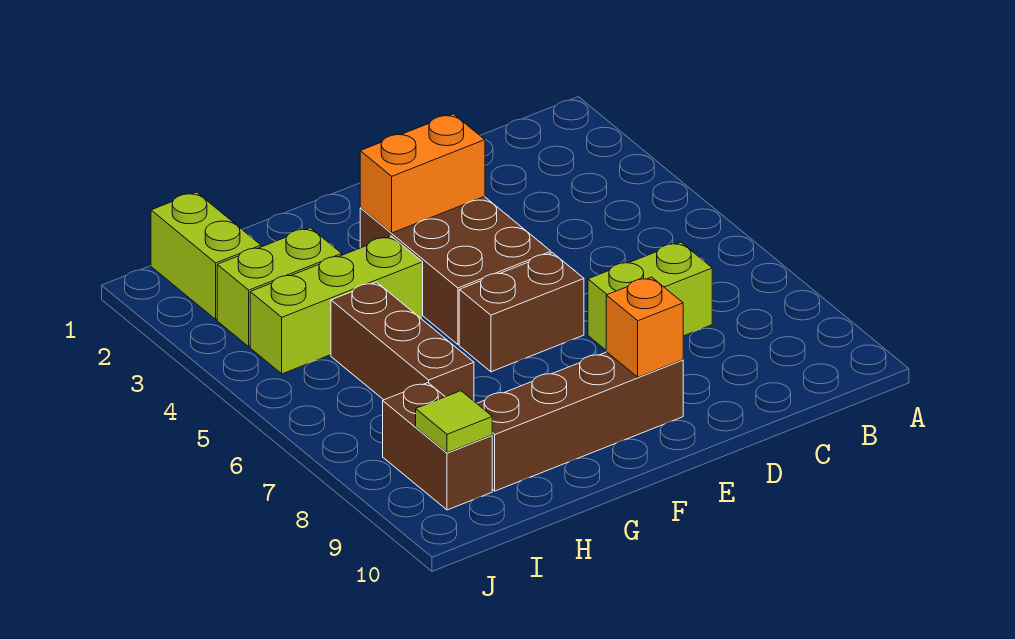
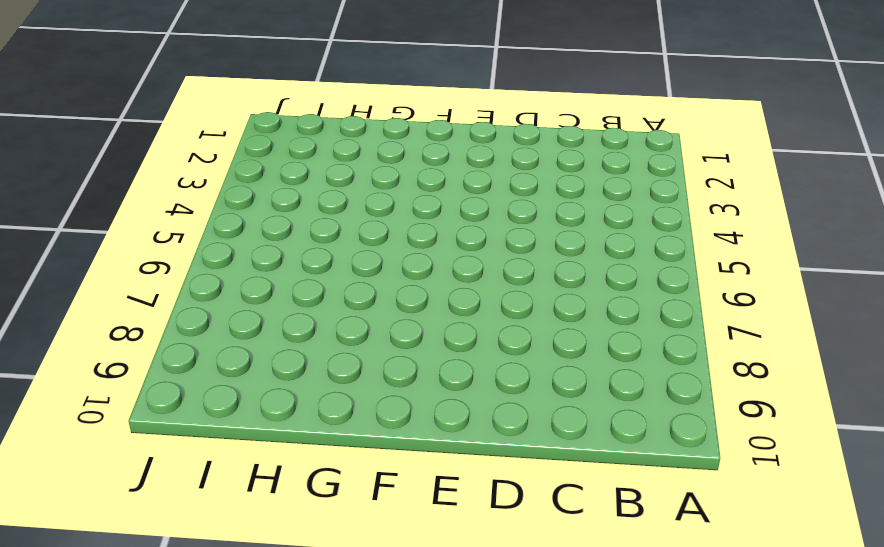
none -> lime brick C7:D7 level 1
none -> brown brick E3:F5 level 1
none -> brown brick E6:F6 level 1

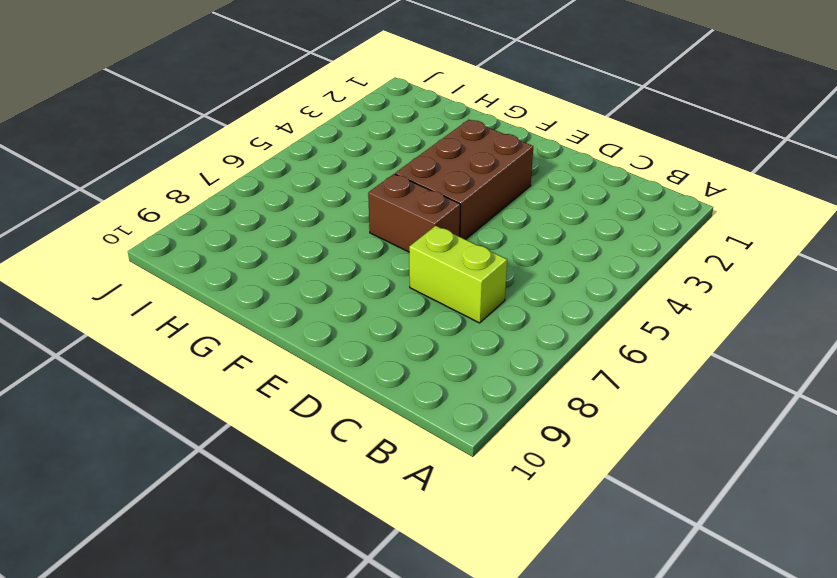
none -> brown brick E9:H9 level 1
none -> lime brick G4:I4 level 1
none -> lime brick H3:I3 level 1

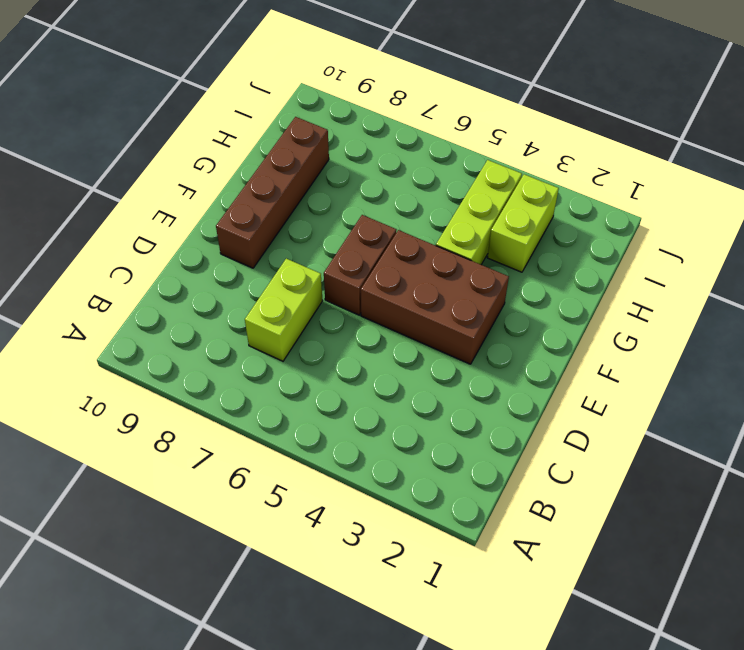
none -> brown brick H5:H7 level 1
none -> lime brick I1:I2 level 1
none -> brown brick I8:I9 level 1

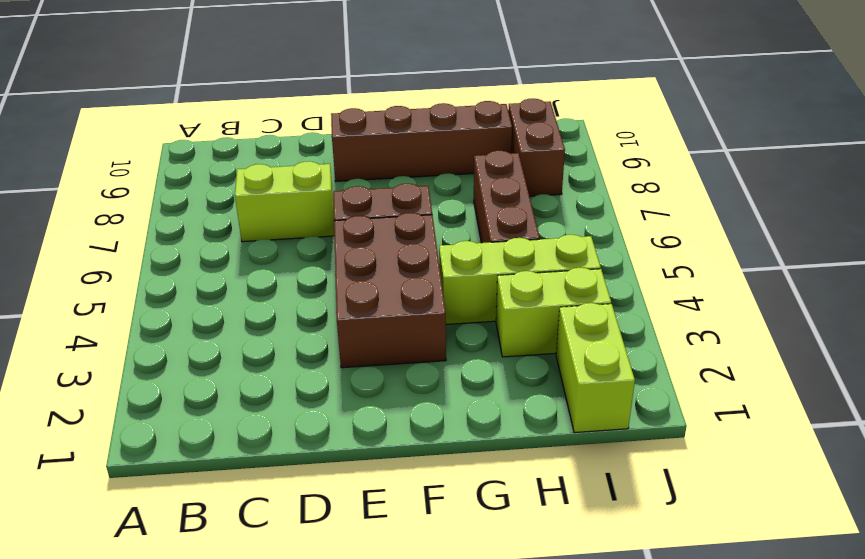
none -> orange brick E3:F3 level 2
none -> orange brick E9 level 2
none -> lime tile I9 level 2

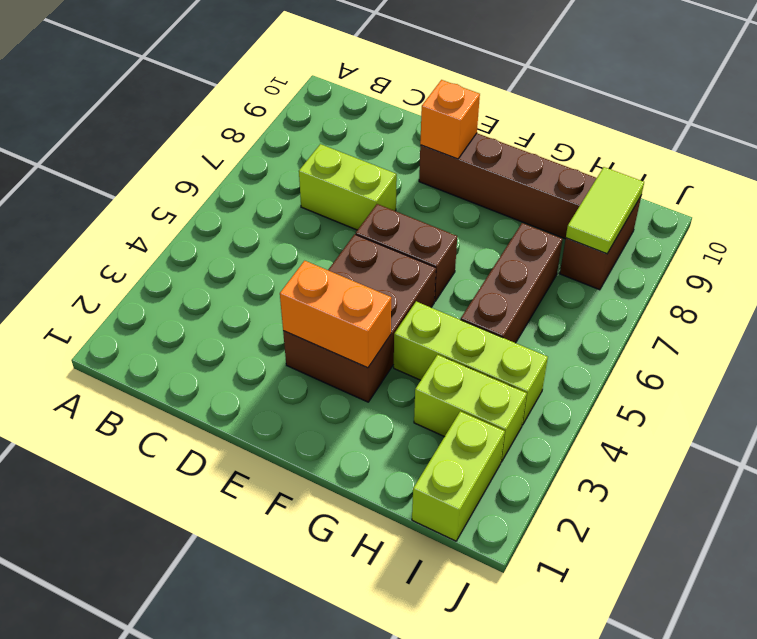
lime tile I8:I9 level 2 -> lime tile I9 level 2

